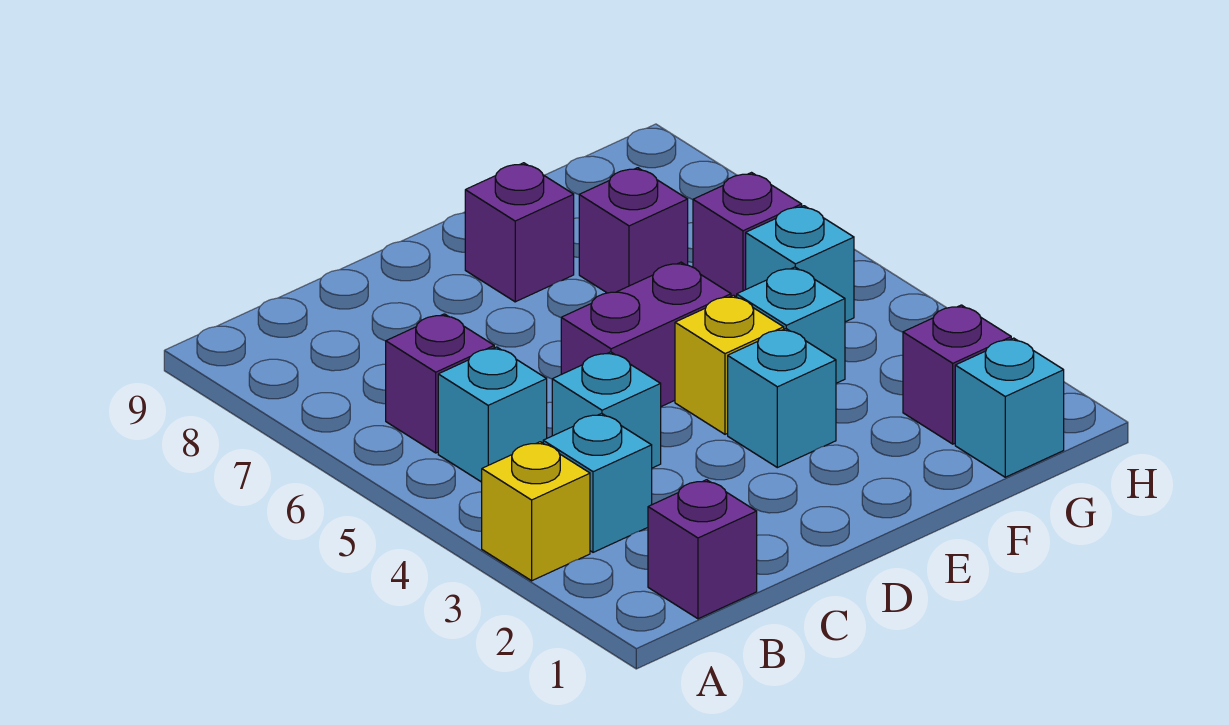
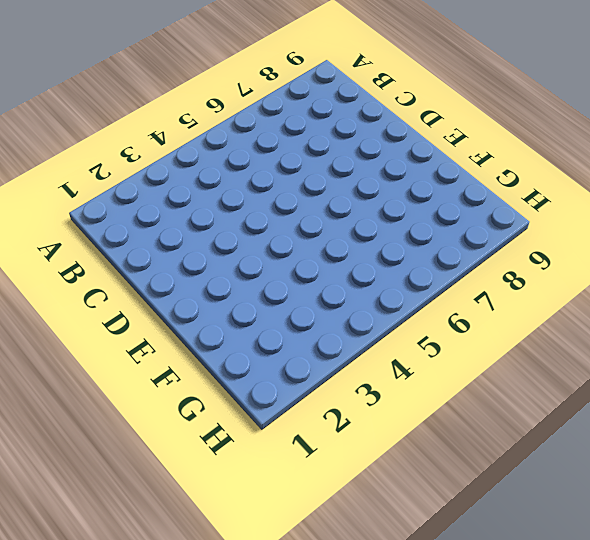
none -> yellow brick A3 level 1
none -> purple brick B1 level 1
none -> cyan brick B3 level 1

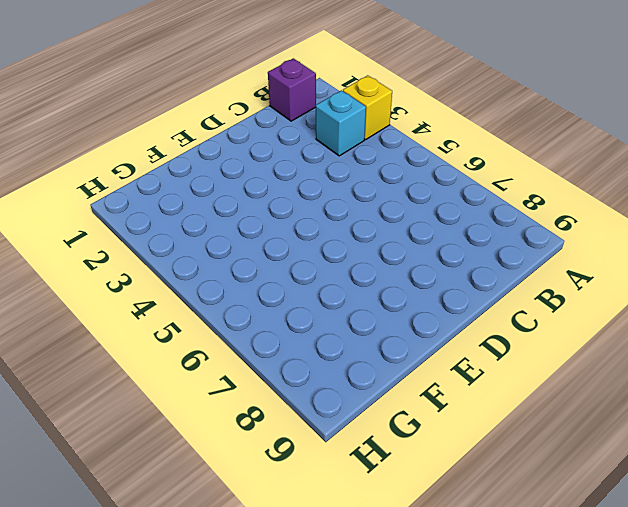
none -> cyan brick B5 level 1
none -> purple brick B6 level 1
none -> cyan brick C4 level 1

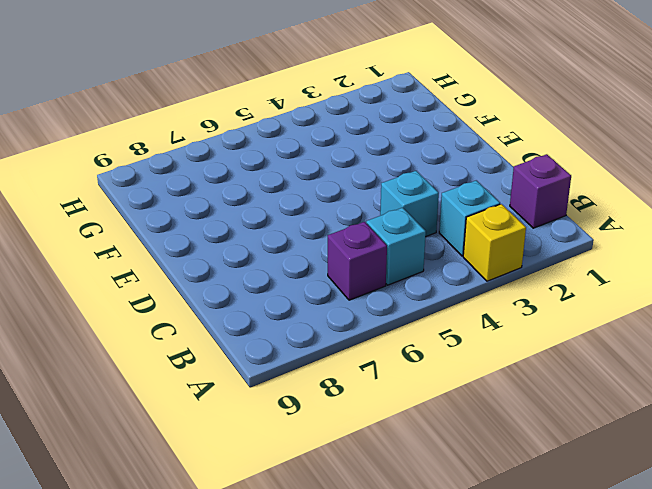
none -> purple brick D5:E5 level 1
none -> cyan brick E3 level 1
none -> yellow brick E4 level 1

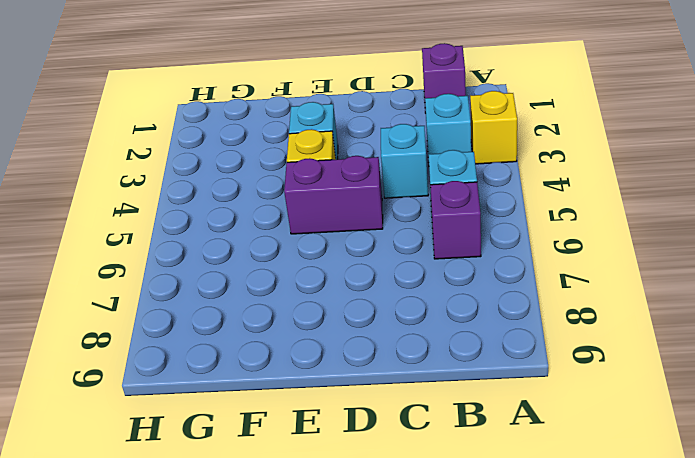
none -> purple brick E8 level 1
none -> cyan brick F4 level 1
none -> purple brick F7 level 1

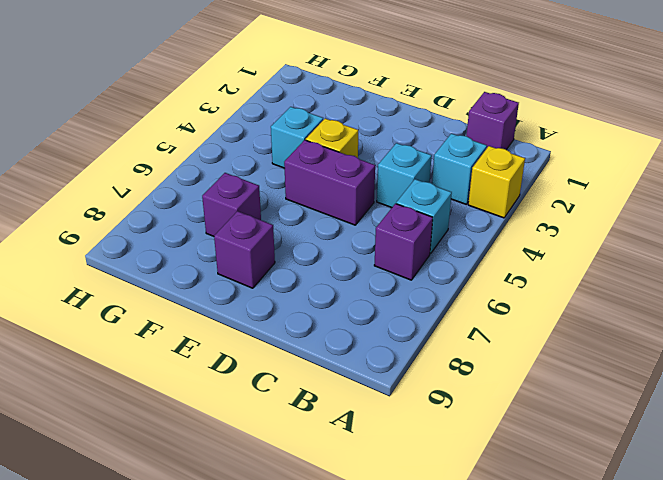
none -> cyan brick E3 level 1
none -> cyan brick G1 level 1
none -> purple brick G2 level 1

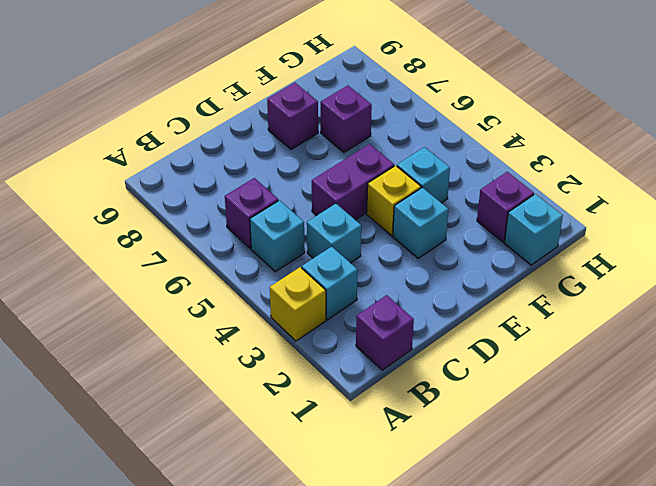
none -> cyan brick G5 level 1
none -> purple brick G6 level 1

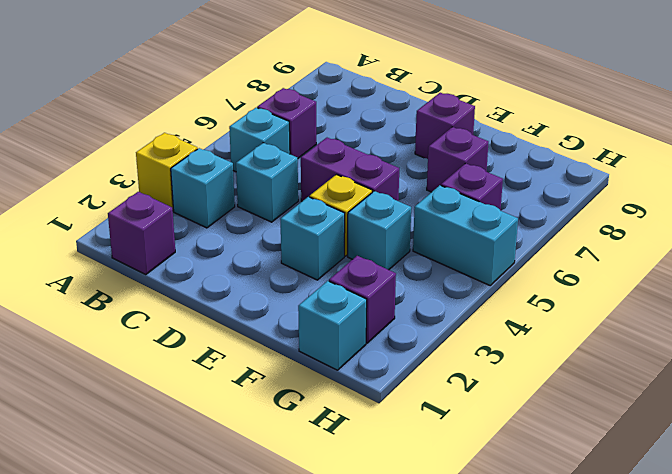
cyan brick G5:H5 level 1 -> cyan brick G5 level 1

